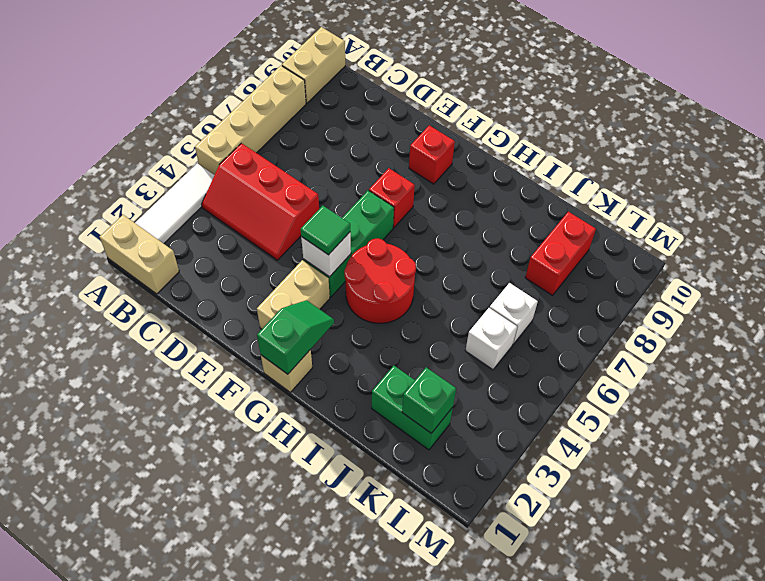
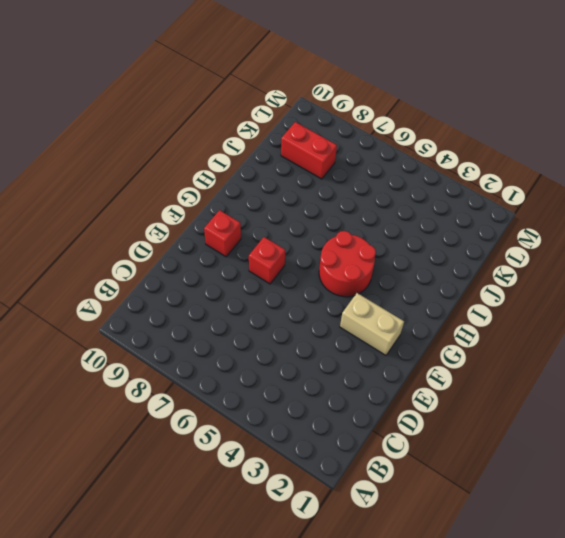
none -> tan brick A1:B1 level 1
none -> white tile A2:A4 level 1
none -> tan brick A5:A8 level 1

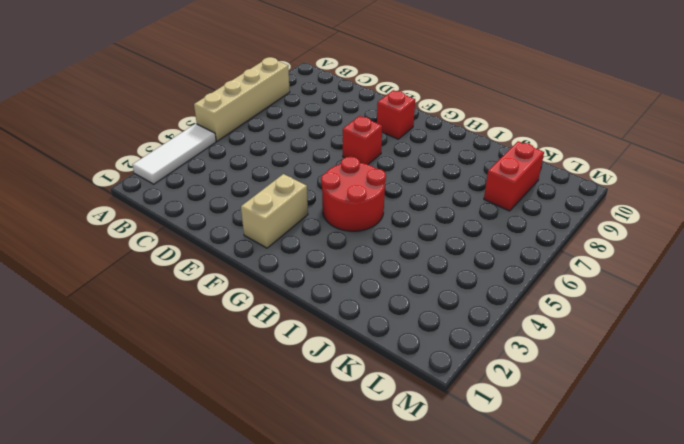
none -> tan brick A1:B1 level 1
none -> tan brick A9:A10 level 1
none -> red slope B4:D5 level 1 top 5

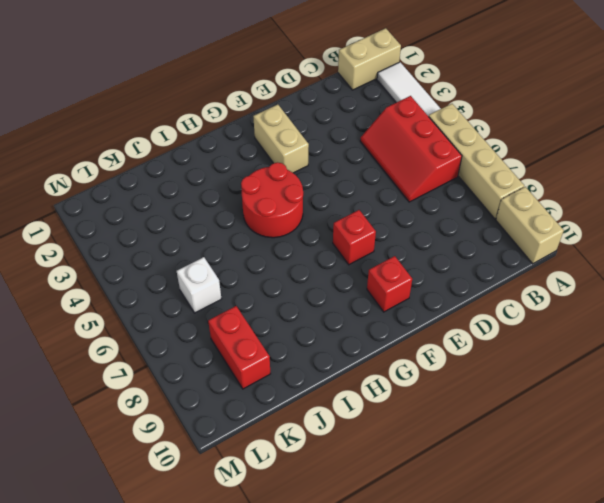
red slope B4:C6 level 1 top B -> red slope B4:D5 level 1 top 5
none -> green brick F4:F6 level 1
none -> tan brick G1 level 1
none -> green brick J2:K2 level 1

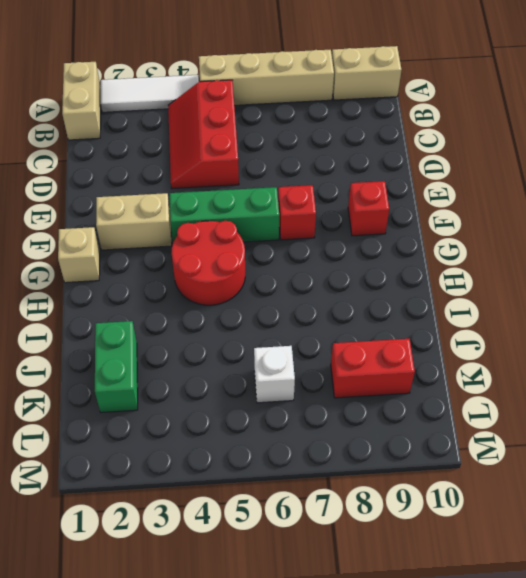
none -> white brick K5 level 1
none -> white brick F4 level 2
none -> green slope G1:G2 level 2 top 1

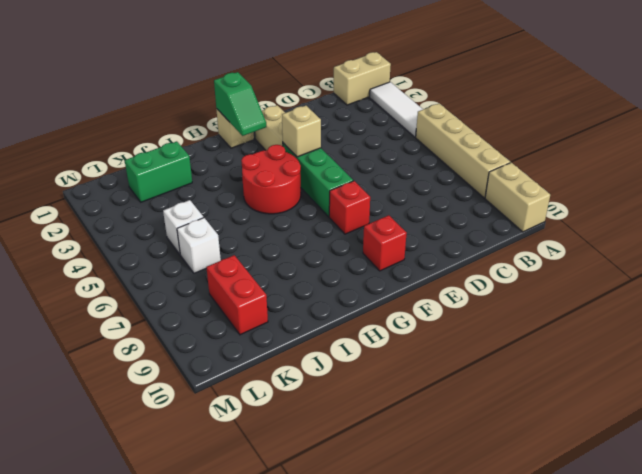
tan brick F4 level 2 -> white brick F4 level 2
none -> red slope B4:D5 level 1 top 5
none -> green brick K2 level 2
none -> green tile F4 level 3

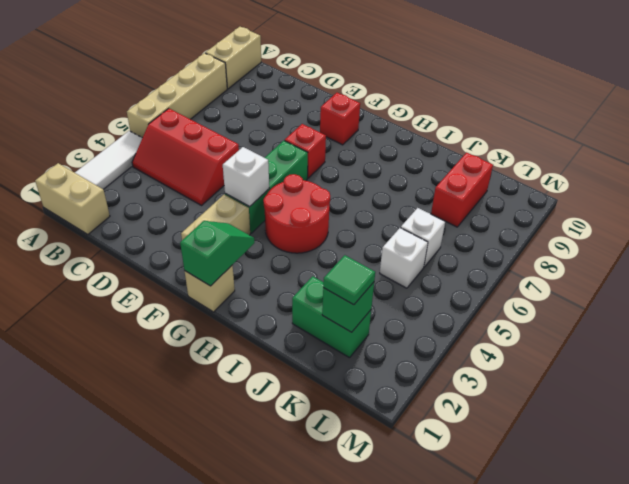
green tile K2 level 3 -> green tile F4 level 3

